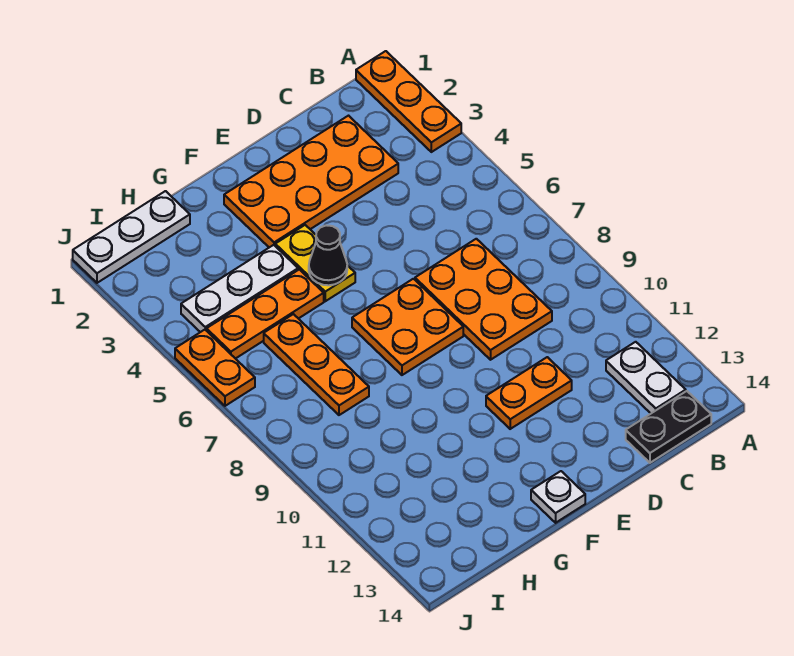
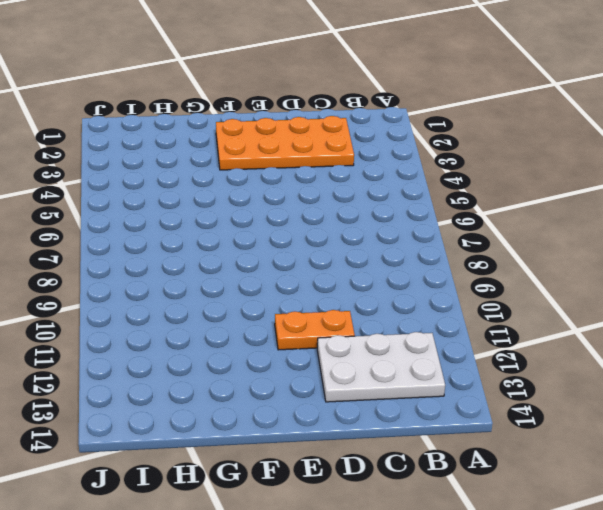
white plate B12:D13 level 1 -> white plate B12:B13 level 1
none -> orange plate A1:A3 level 1
none -> black plate B14:C14 level 1
none -> orange plate C7:D9 level 1

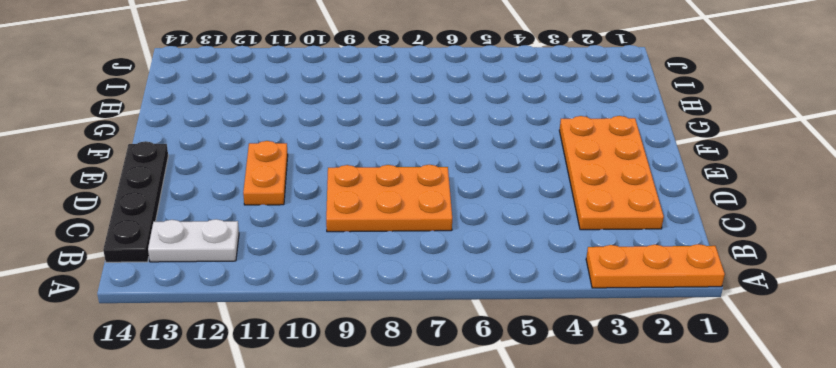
black plate B14:E14 level 1 -> black plate B14:C14 level 1
none -> orange plate E7:F8 level 1
none -> yellow plate F4:F5 level 1
none -> white plate F14 level 1

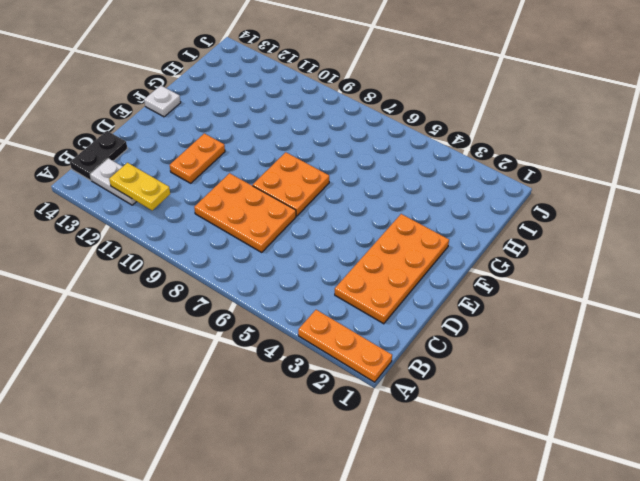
yellow plate B11:B12 level 2 -> yellow plate F4:F5 level 1
none -> white plate G4:I4 level 1
none -> orange plate G5:I5 level 1
none -> white plate H1:J1 level 1

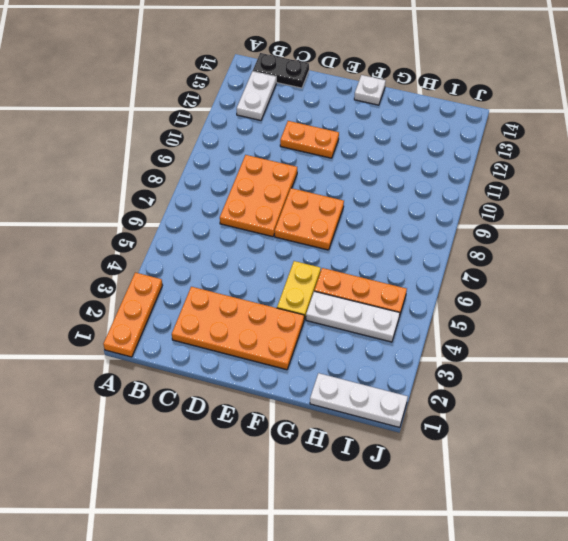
none -> orange plate H6:H8 level 1
none -> orange plate J5:J6 level 1
none -> black cone F5 level 2

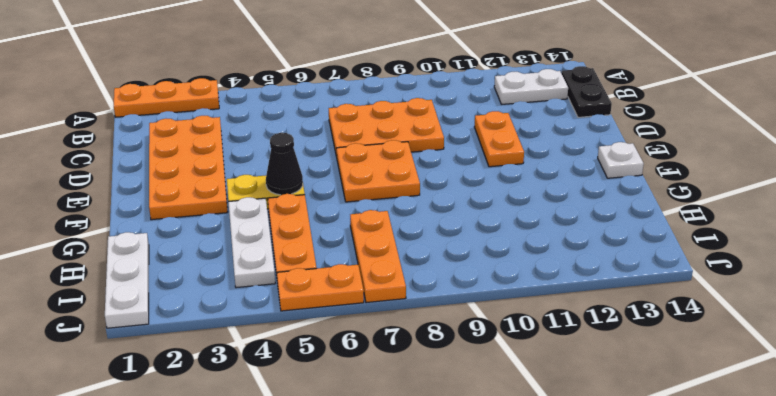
orange plate H7:J7 level 1 -> orange plate H6:H8 level 1

